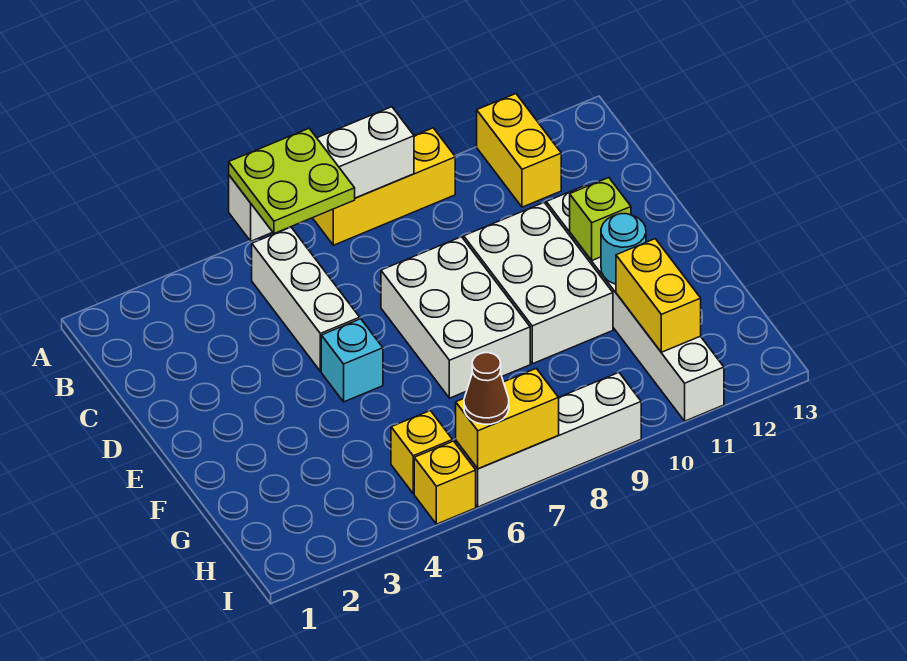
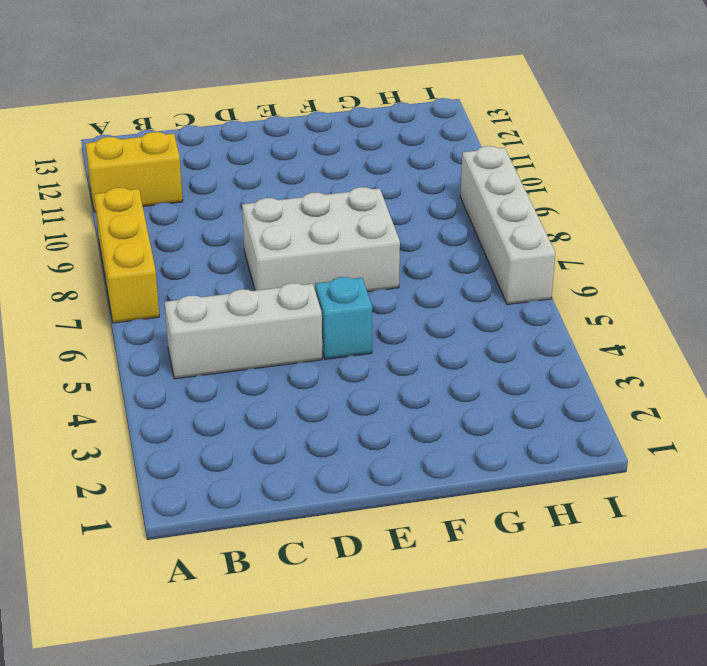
none -> white brick D9:F10 level 1
none -> white brick D11:I11 level 1
none -> yellow brick H5 level 1

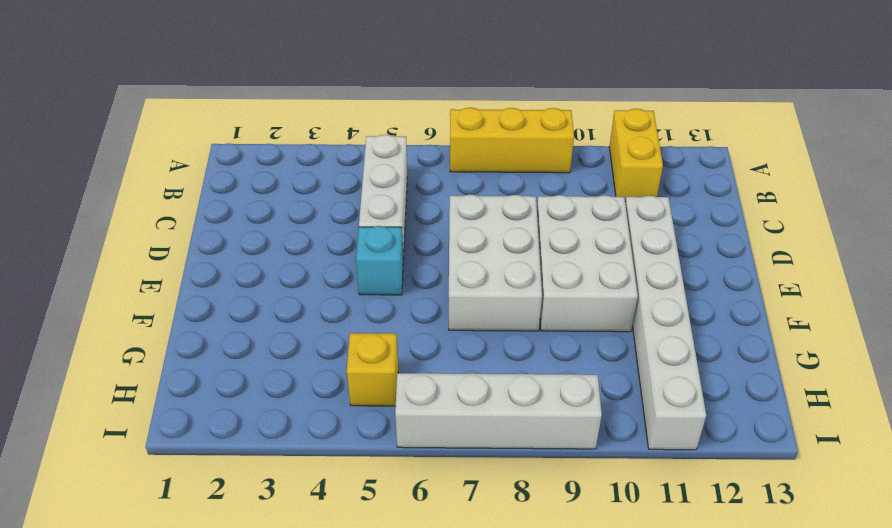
none -> yellow brick I5 level 1
none -> white brick A5:A8 level 2
none -> lime brick E11 level 2

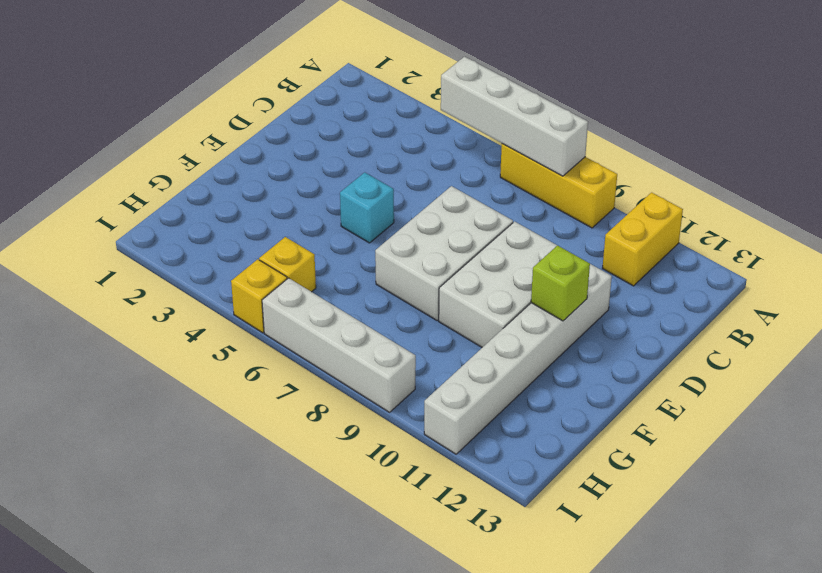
none -> white brick B5:D5 level 1
none -> cyan round brick F11 level 2
none -> yellow brick G11:H11 level 2

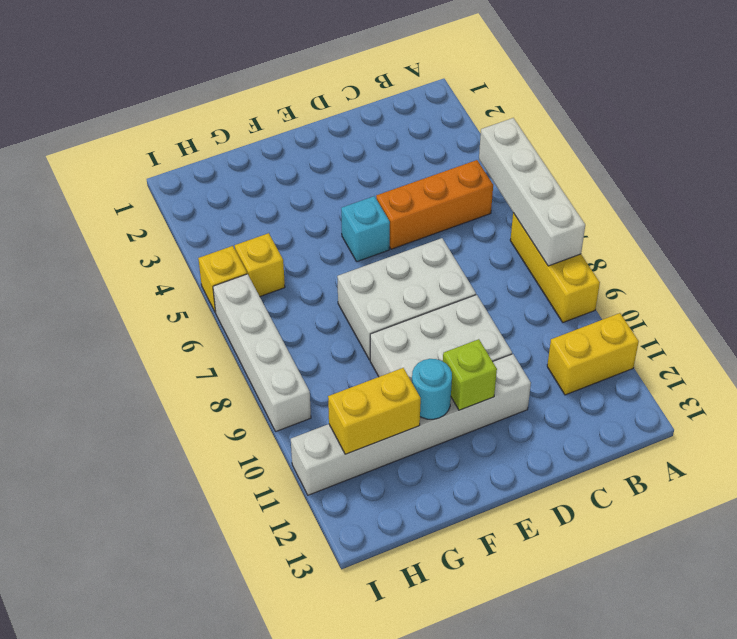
orange brick B5:D5 level 1 -> white brick B5:D5 level 1
none -> yellow brick I6:I7 level 2
none -> lime plate A5:B6 level 3
none -> brown cone I6 level 3

